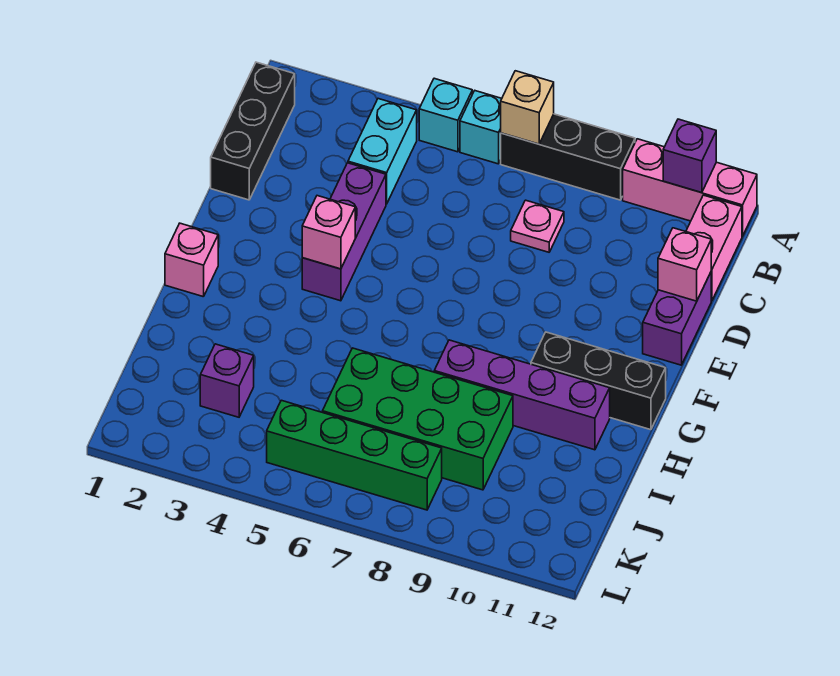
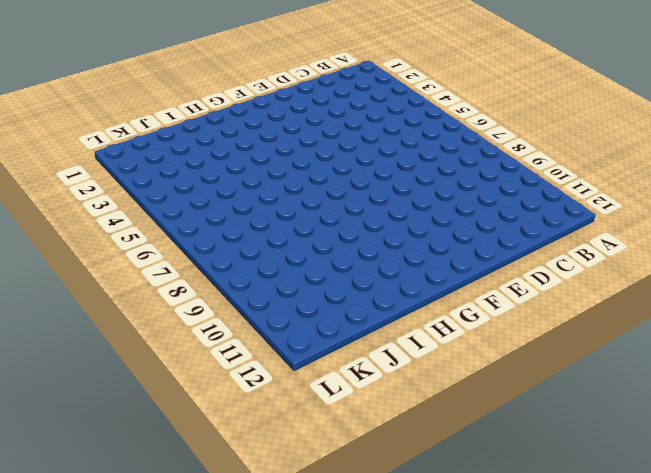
none -> cyan brick A5 level 1
none -> cyan brick A6 level 1
none -> black brick A7:A9 level 1

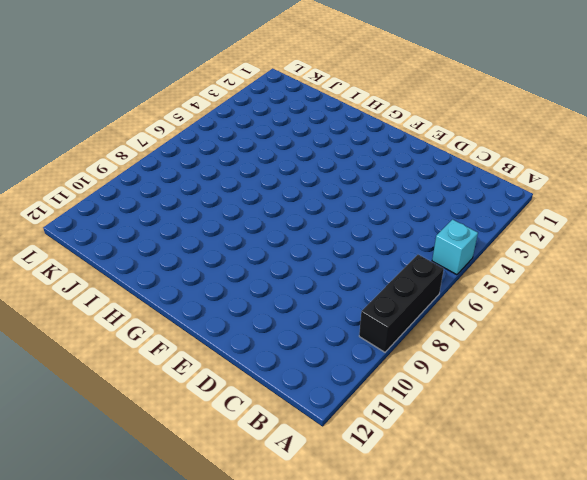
none -> cyan brick A6 level 1
none -> pink brick A10:A12 level 1
none -> black brick B1:D1 level 1

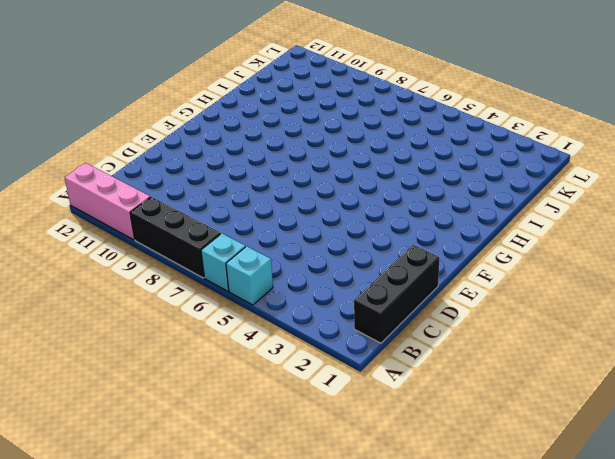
none -> cyan brick B4:C4 level 1
none -> pink brick B12:C12 level 1
none -> pink plate C8 level 1

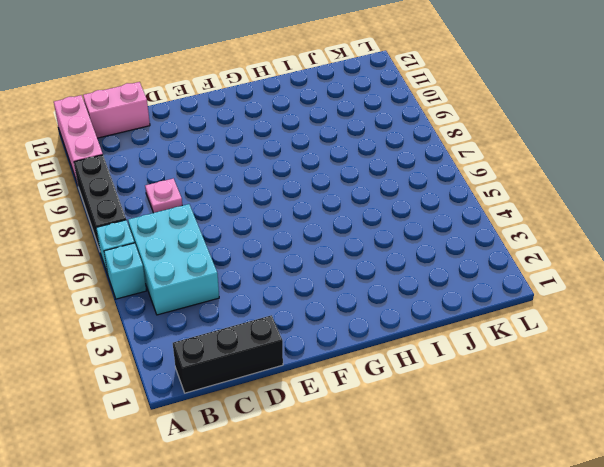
cyan brick B4:C6 level 1 -> cyan brick B4:C4 level 1
none -> purple brick D4:F4 level 1
none -> purple brick D12:E12 level 1
none -> pink brick G1 level 1

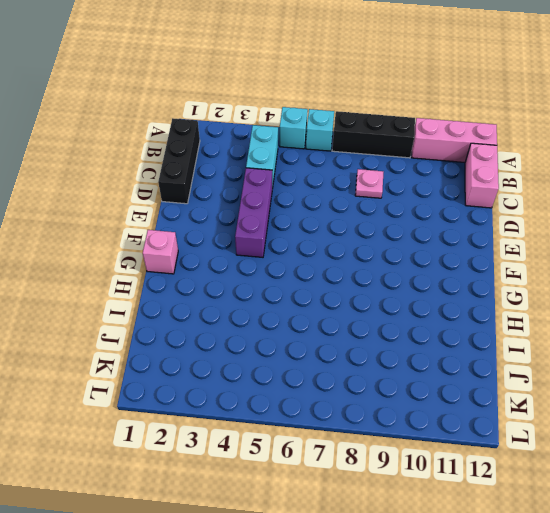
none -> purple brick D12:E12 level 1
none -> black brick G10:G12 level 1
none -> purple brick H8:H11 level 1

